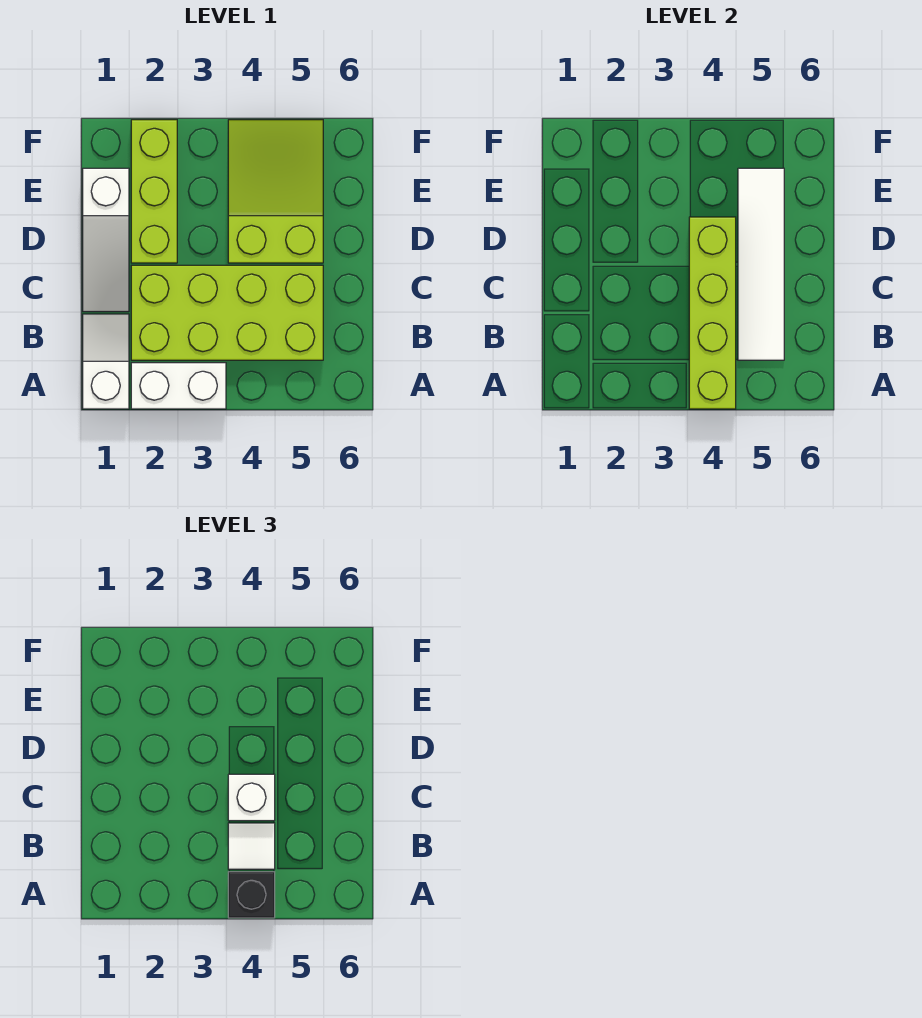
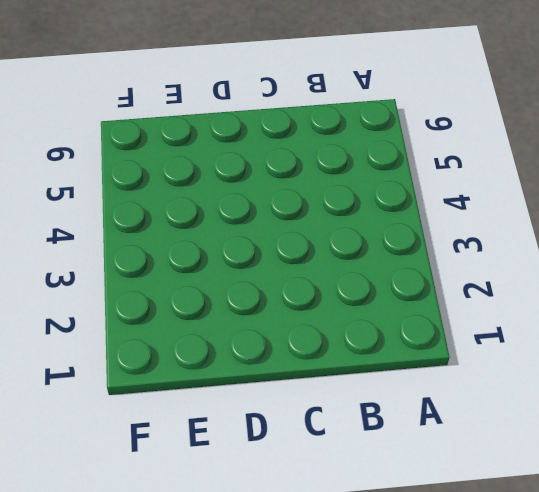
none -> white slope A1:B1 level 1 top A
none -> white brick A2:A3 level 1

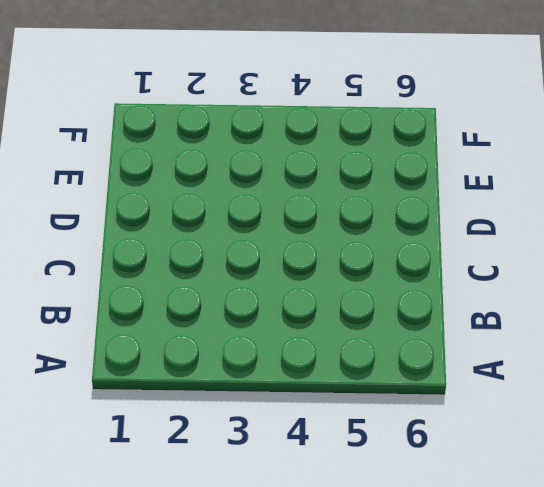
none -> white slope A1:B1 level 1 top A
none -> white brick A2:A3 level 1

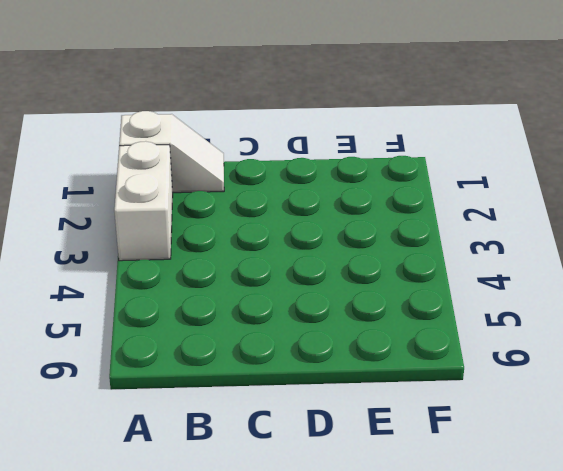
none -> lime brick B2:C5 level 1
none -> white slope C1:E1 level 1 top E

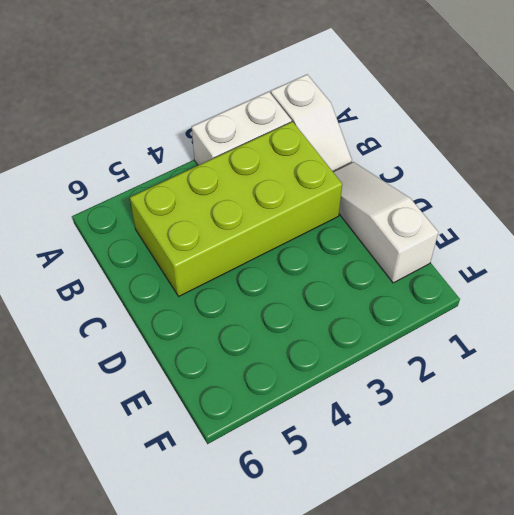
none -> lime brick D2:F2 level 1
none -> lime slope D4:F5 level 1 top D

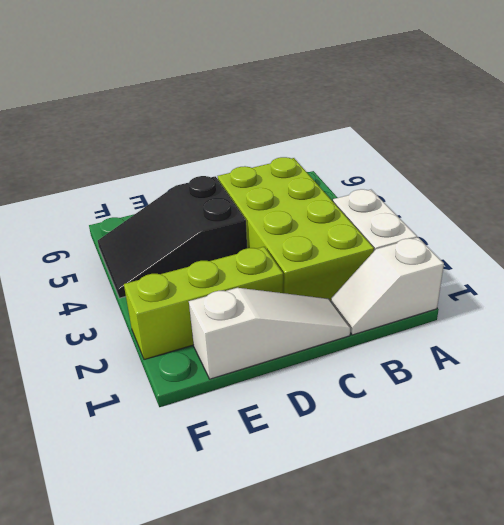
black slope D4:F5 level 1 top D -> lime slope D4:F5 level 1 top D
none -> lime brick A4:D4 level 2
none -> white tile B5:E5 level 2

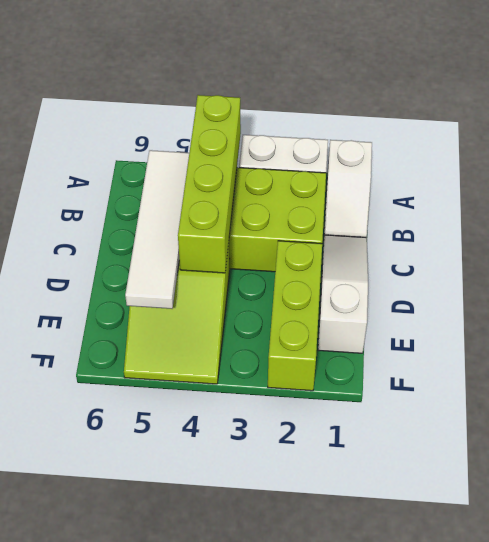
none -> black brick A4 level 3
none -> white tile B4 level 3

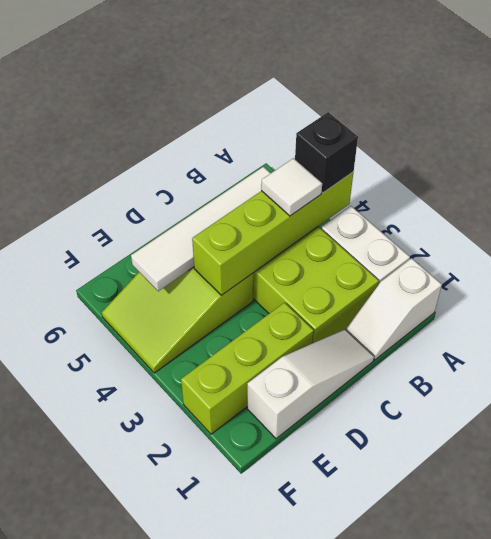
none -> white brick C4 level 3

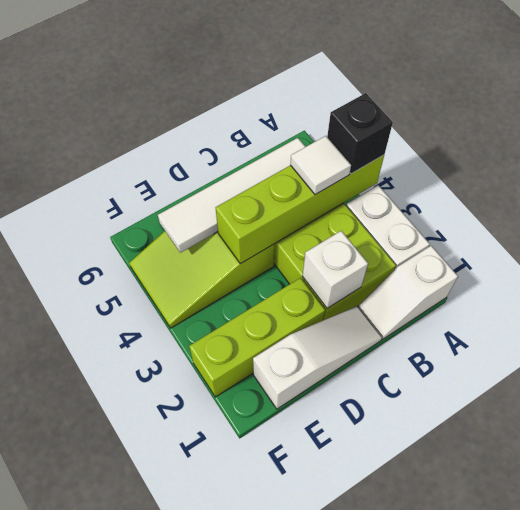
white brick C2 level 2 -> white brick C4 level 3

